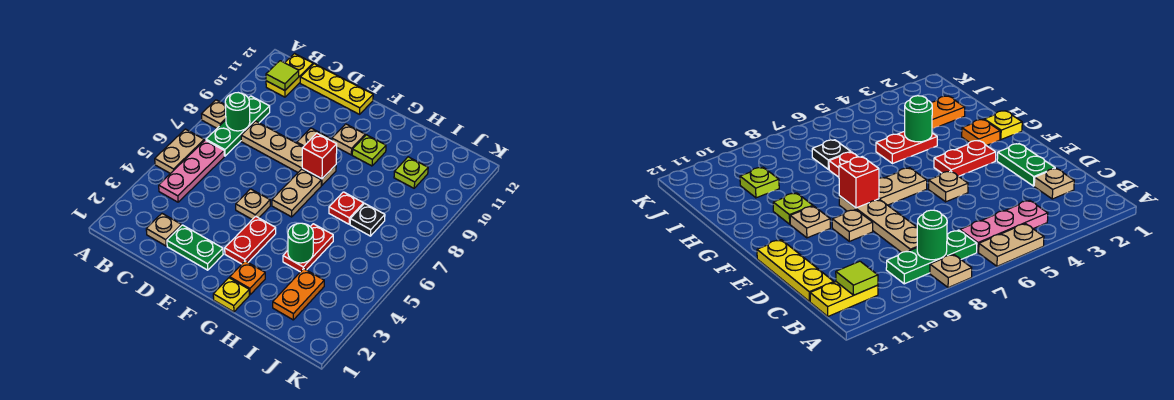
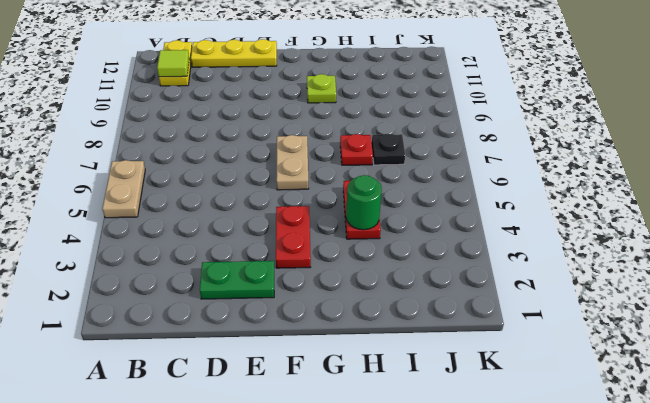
none -> tan plate A8 level 1
none -> pink plate B4:B6 level 1
none -> green plate B7:B9 level 1

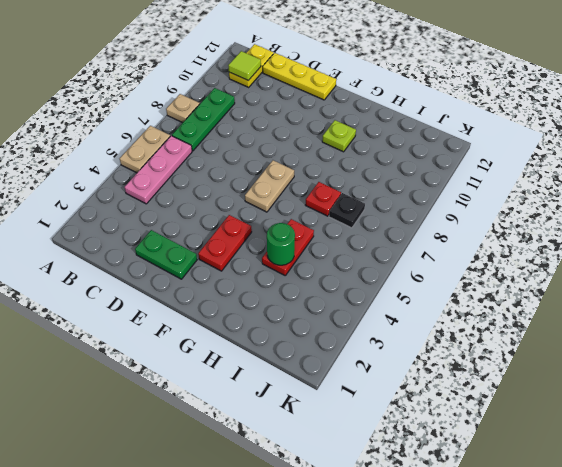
none -> tan plate C2 level 1
none -> tan plate C8:F8 level 1
none -> tan plate E5 level 1

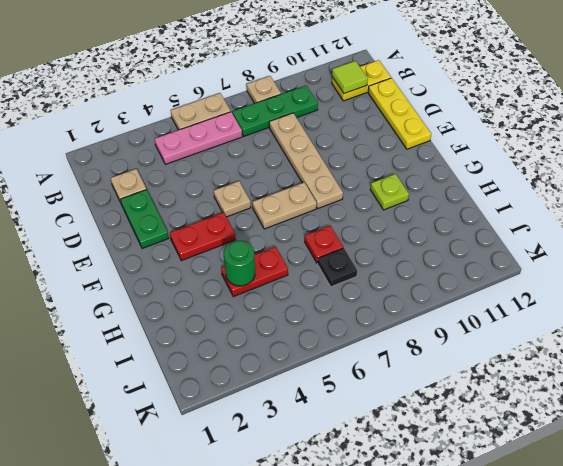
none -> tan plate E9 level 1
none -> tan plate F10 level 1
none -> yellow plate G1 level 1

